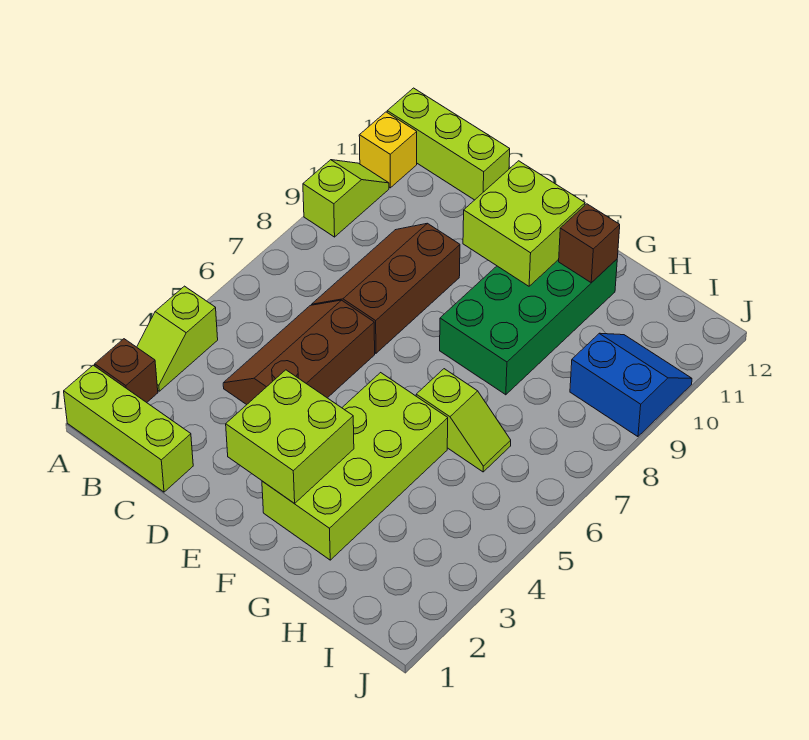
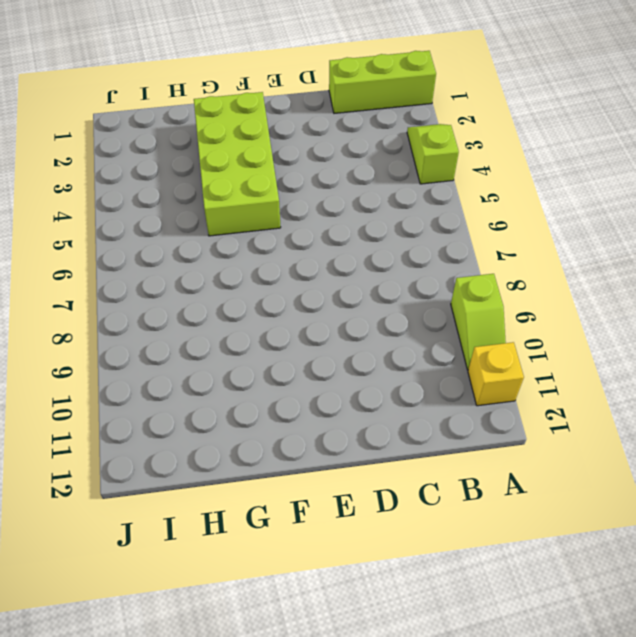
none -> brown brick A2 level 1
none -> lime brick A12:C12 level 1
none -> brown slope C4:D6 level 1 top D

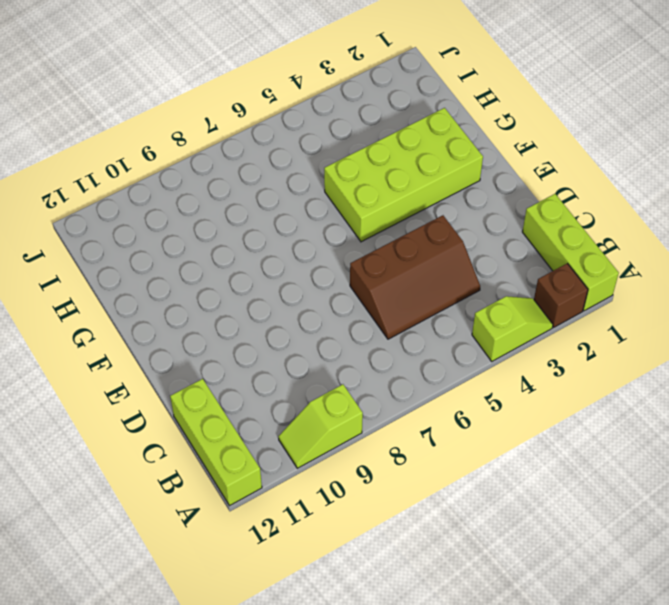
none -> yellow brick A11 level 1
none -> brown slope C7:D9 level 1 top D
none -> green brick F8:G11 level 1

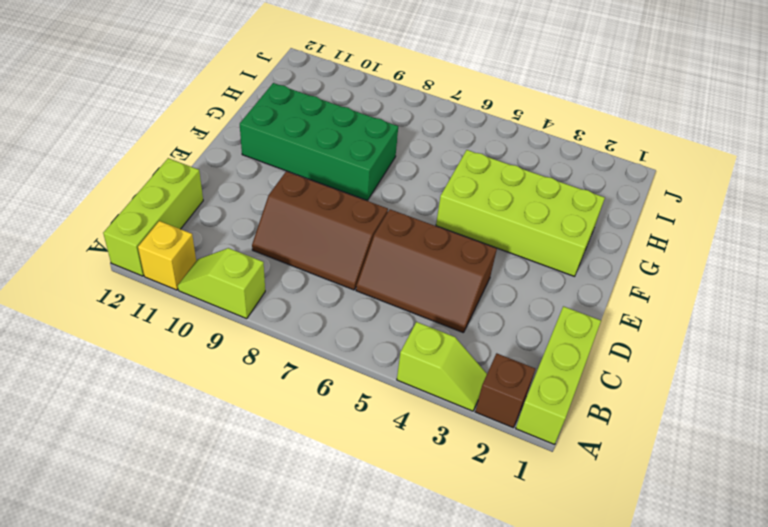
none -> lime slope G6:H6 level 1 top G
none -> blue slope I9:J10 level 1 top 9
none -> lime brick E2:F3 level 2

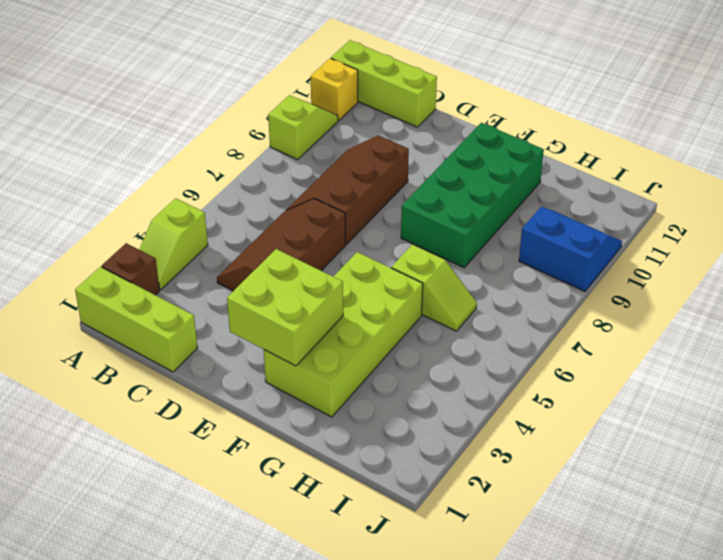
none -> lime brick E10:F11 level 2
none -> brown brick G11 level 2

